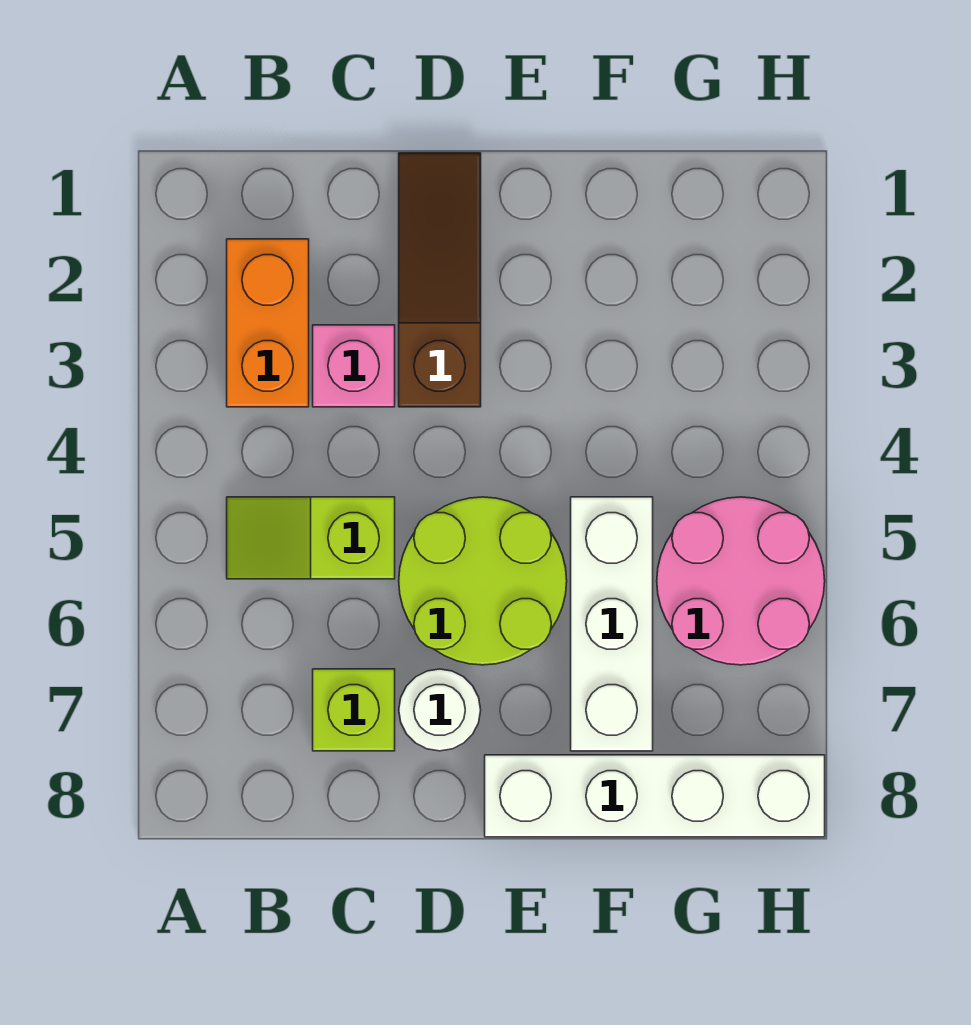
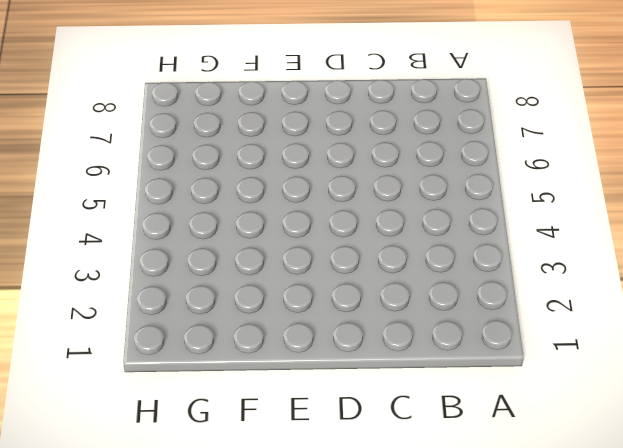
none -> orange brick B2:B3 level 1
none -> lime slope B5:C5 level 1 top C

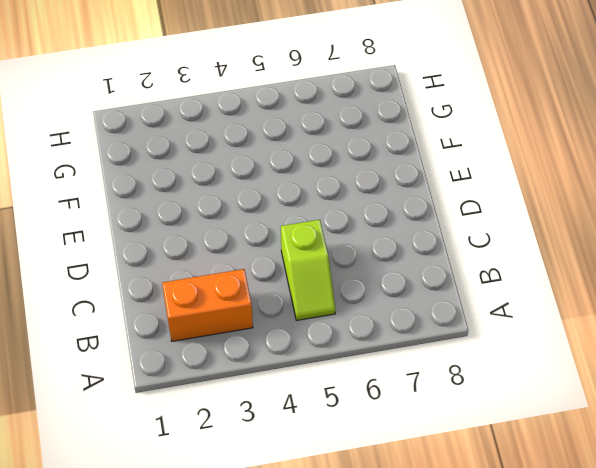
none -> pink brick C3 level 1
none -> lime brick C7 level 1

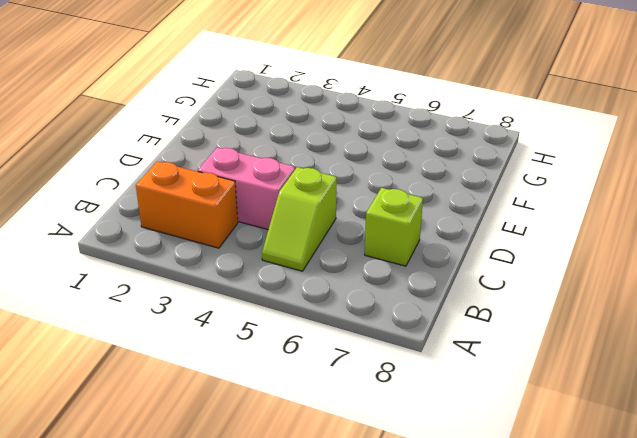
pink brick C3:C4 level 1 -> pink brick C3 level 1
none -> brown slope D1:D3 level 1 top 3
none -> lime round brick D5:E6 level 1

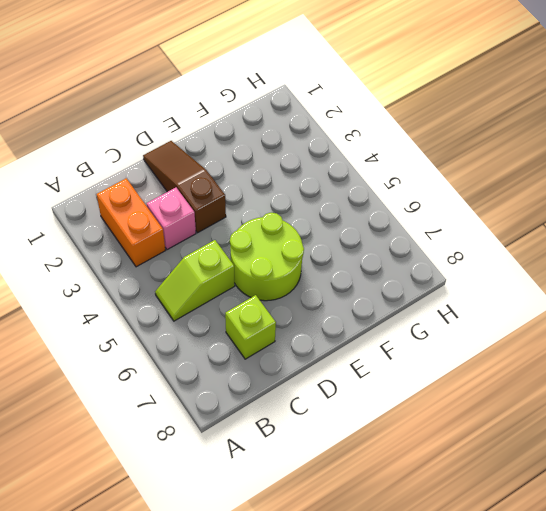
none -> white round brick D7 level 1
none -> white brick E8:H8 level 1

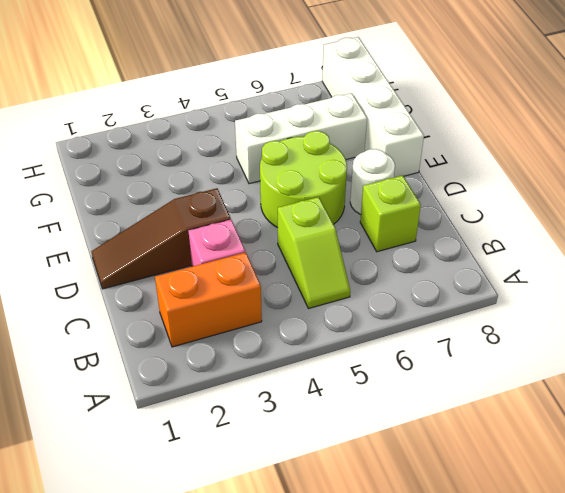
none -> pink round brick G5:H6 level 1

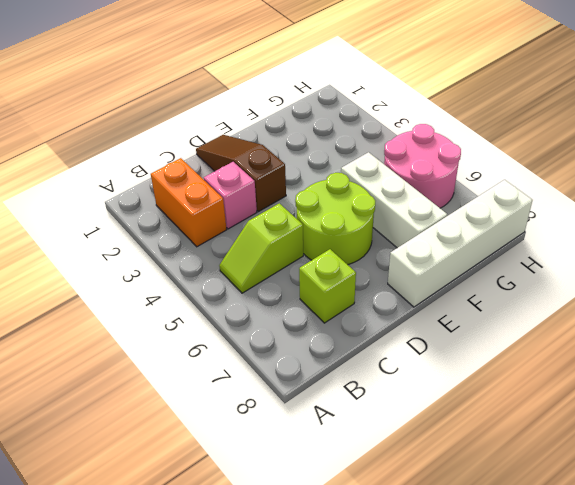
none -> white round brick D7 level 1

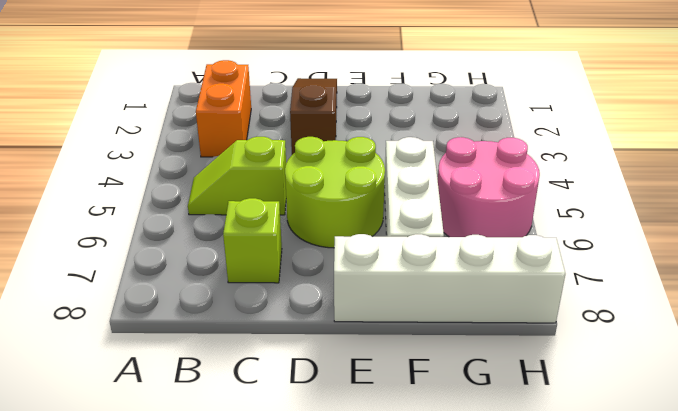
none -> pink brick C3 level 1
none -> white round brick D7 level 1

